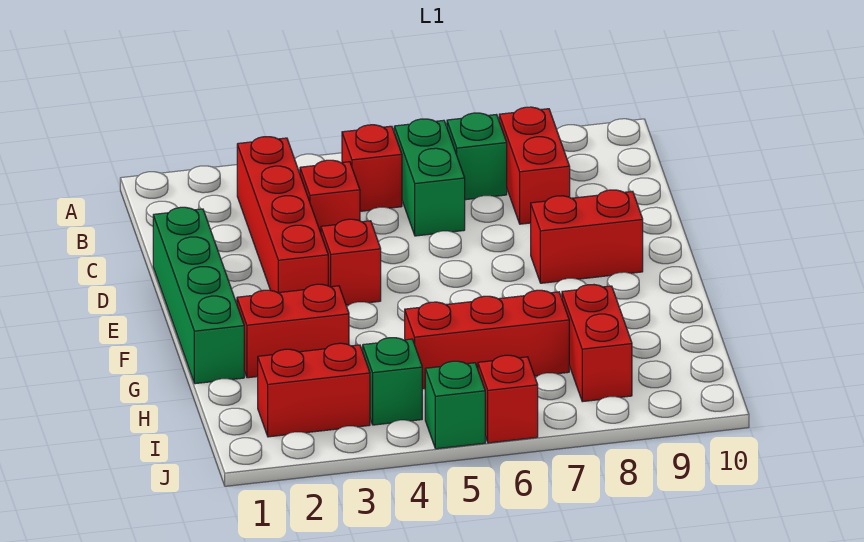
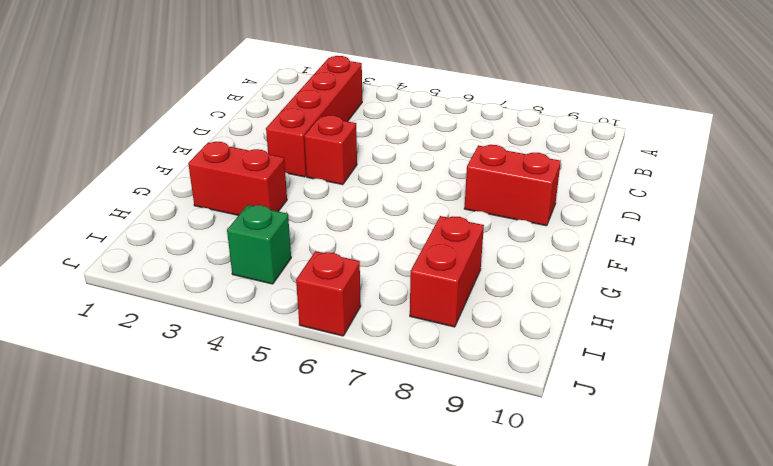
none -> red brick B5 level 1
none -> green brick B6:C6 level 1
none -> green brick B7 level 1

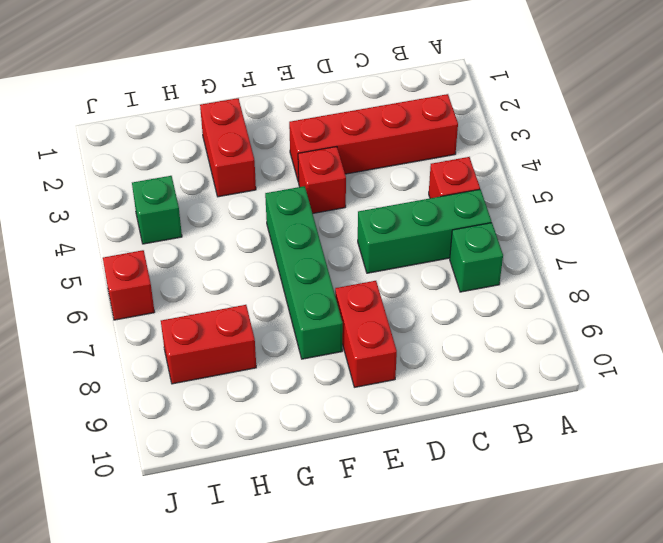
green brick B6:D6 level 1 -> green brick B6:C6 level 1
green brick F5:F8 level 1 -> green brick D1:G1 level 1
none -> red brick B8:C8 level 1
none -> red brick C4 level 1
none -> red brick H5:H7 level 1

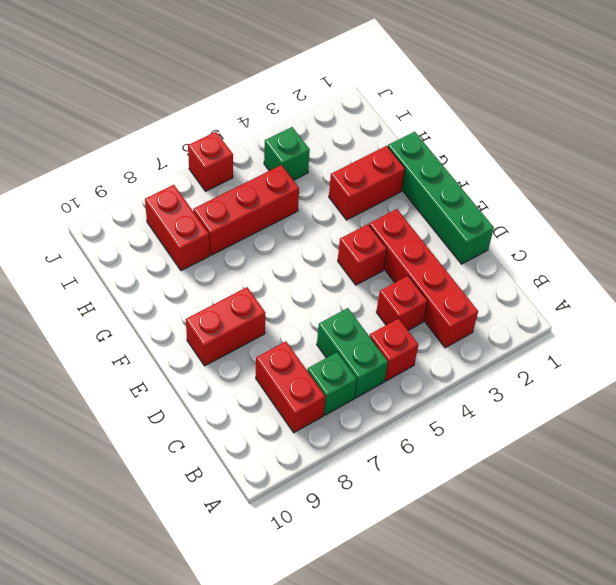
none -> red brick I2:I3 level 1
none -> green brick J5 level 1

